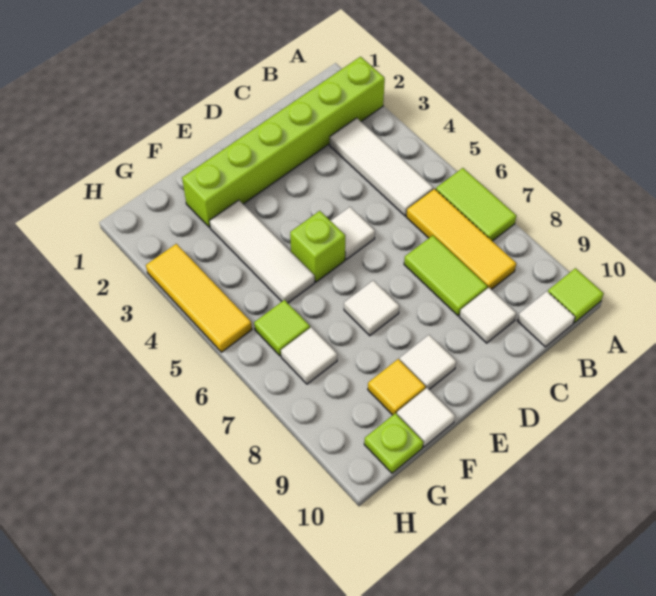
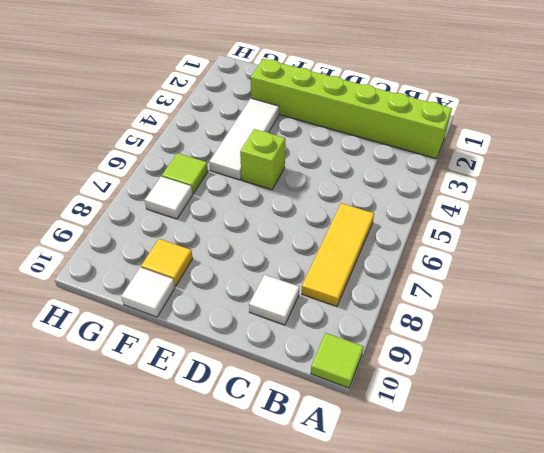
none -> lime tile A6:A7 level 1
none -> white tile B3:B5 level 1
none -> white tile B10 level 1

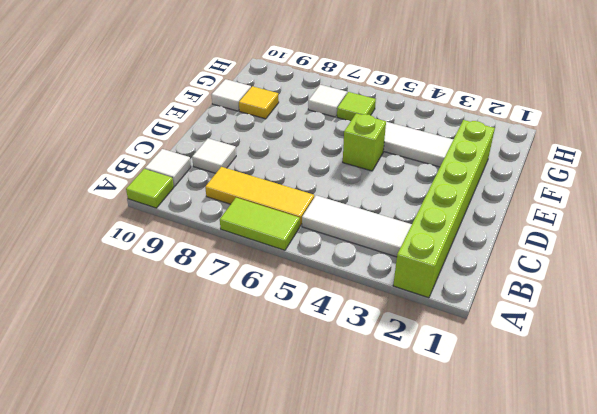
none -> lime tile C7:C8 level 1
none -> white tile D5 level 1
none -> white tile E7 level 1

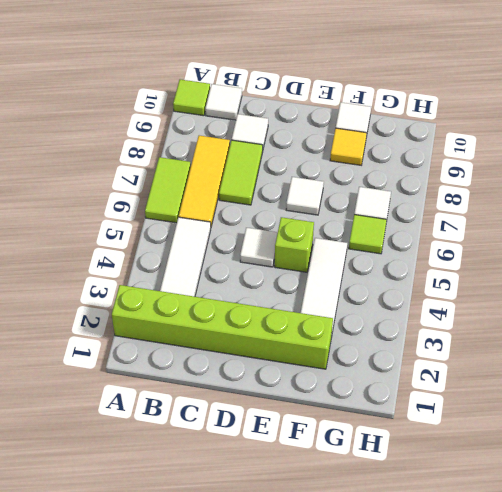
none -> white tile E9 level 1
none -> lime plate G10 level 1
none -> yellow tile H3:H5 level 1

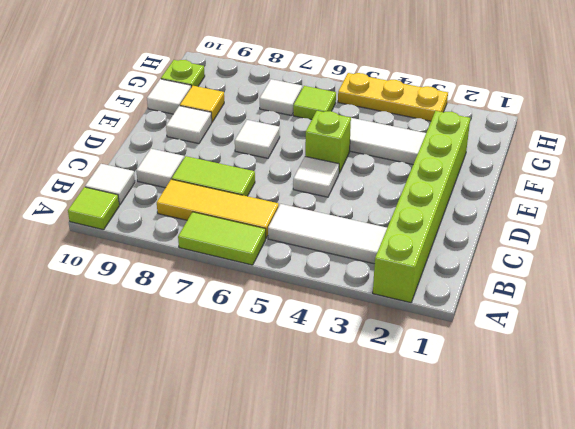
yellow plate H3:H5 level 1 -> yellow tile H3:H5 level 1

